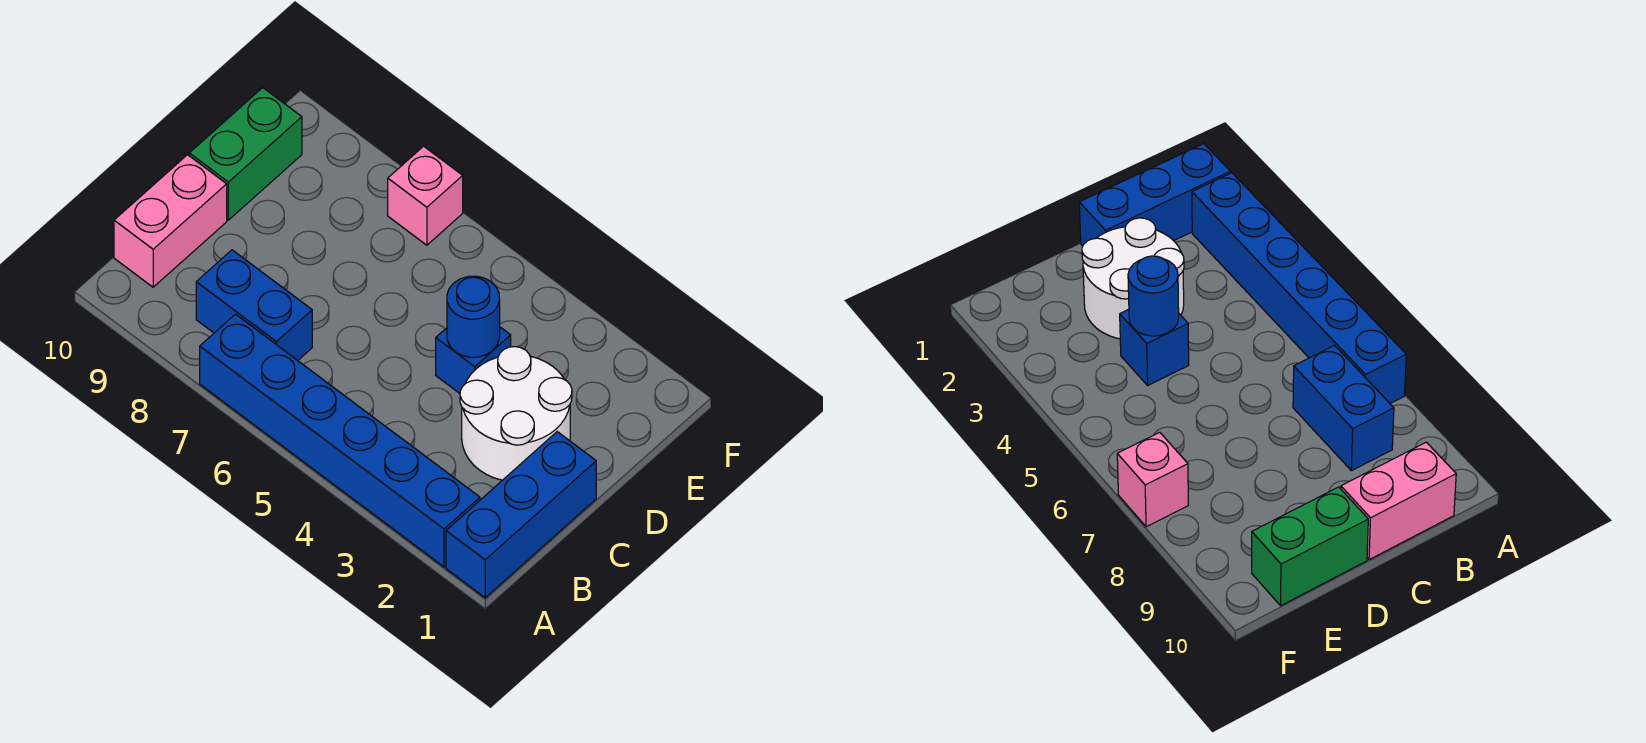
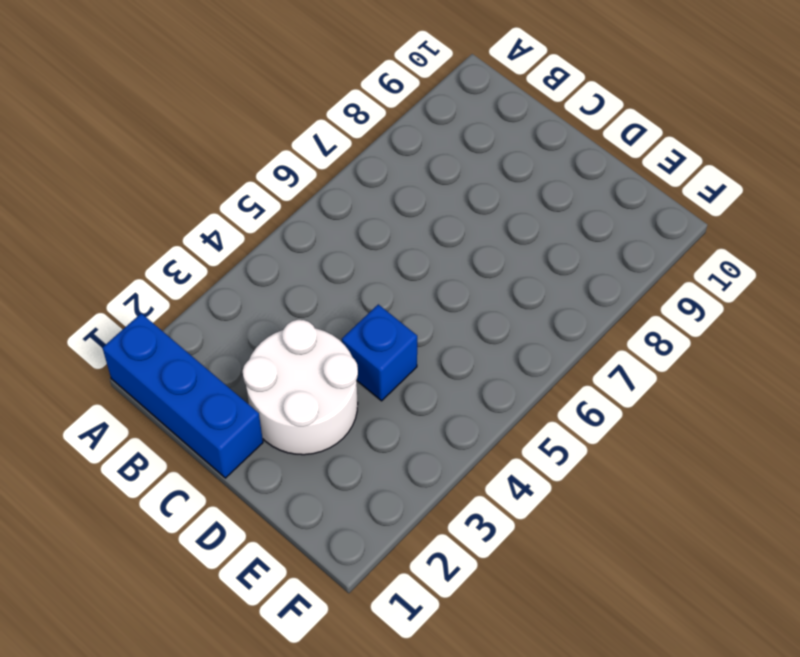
none -> blue brick A2:A7 level 1
none -> blue brick B7:B8 level 1

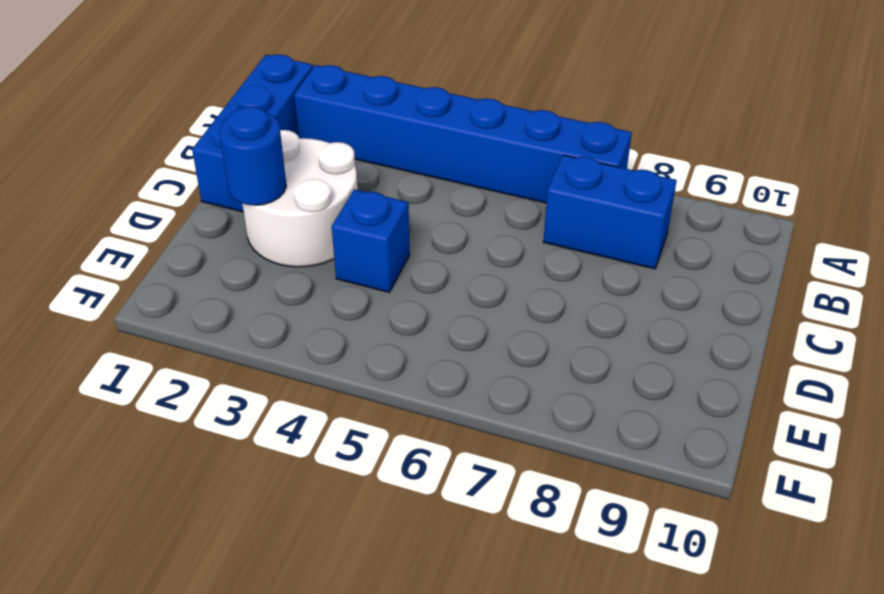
blue round brick D2 level 2 -> blue round brick D4 level 2
none -> pink brick B10:C10 level 1
none -> green brick D10:E10 level 1

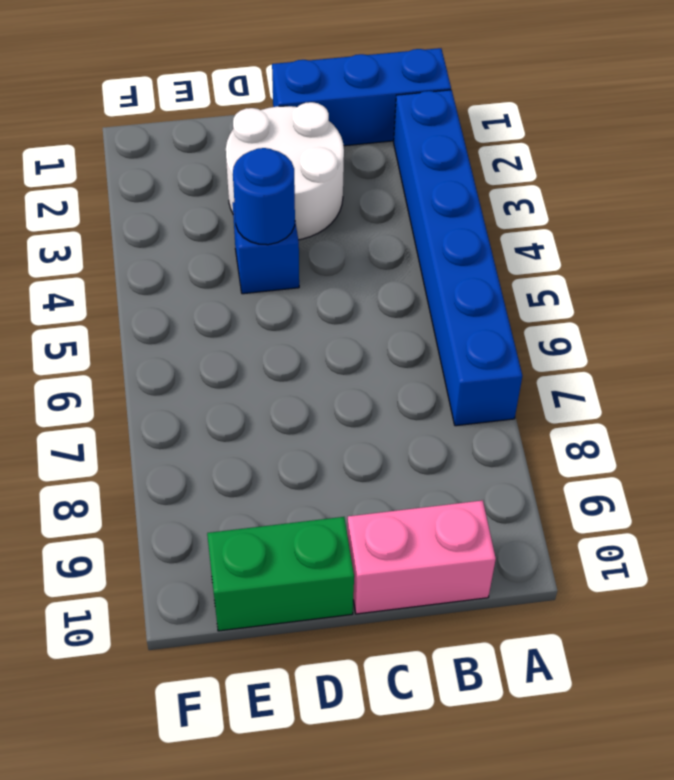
none -> blue brick B7:B8 level 1
none -> pink brick F7 level 1

